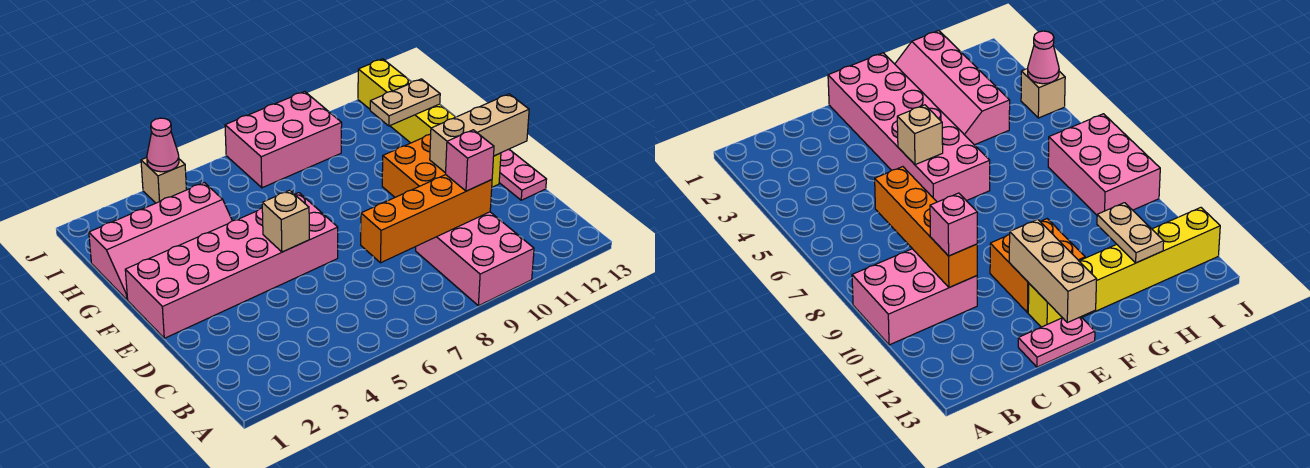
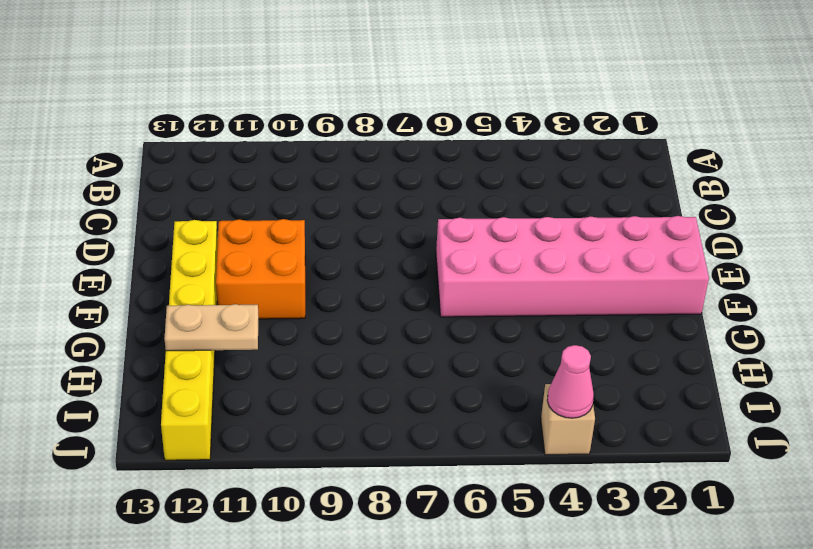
none -> pink brick A9:C10 level 1
none -> pink plate D13:E13 level 1
none -> pink slope G1:H4 level 1 top H

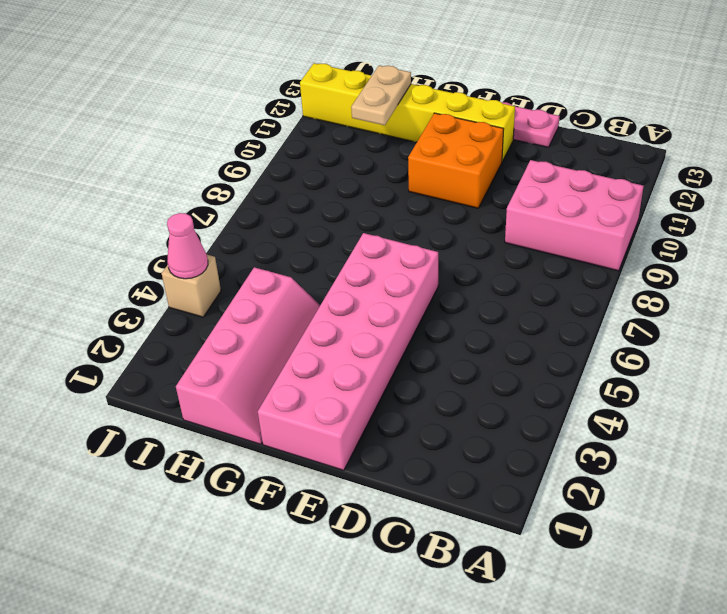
none -> pink brick I7:J9 level 1
none -> orange brick C7:C10 level 2
none -> tan brick E5 level 2

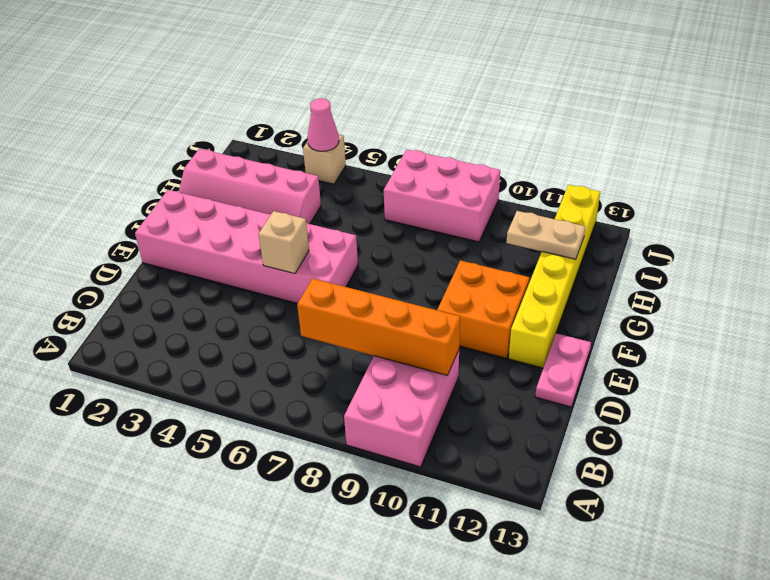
none -> tan brick E11:E13 level 2
none -> pink brick C10 level 3

